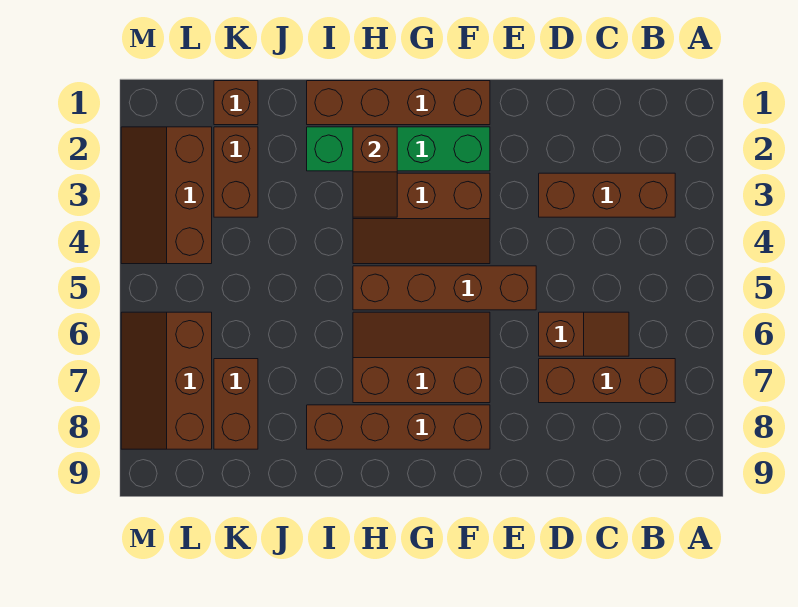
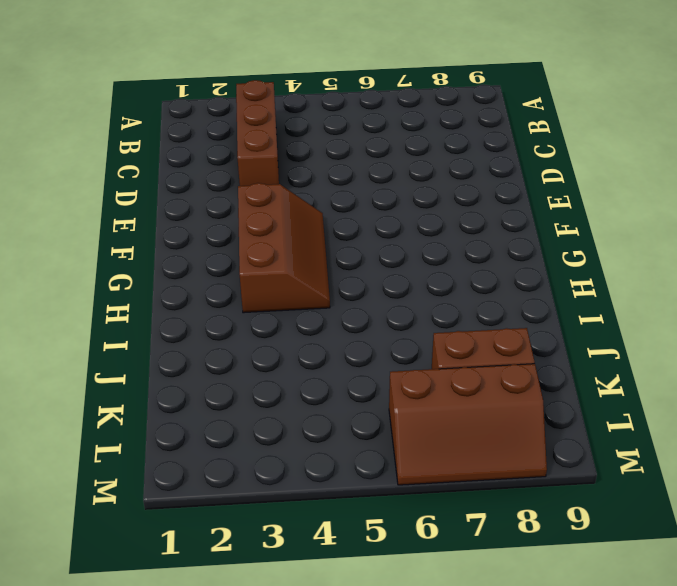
none -> brown brick B7:D7 level 1
none -> brown slope C6:D6 level 1 top D
none -> brown brick E5:H5 level 1

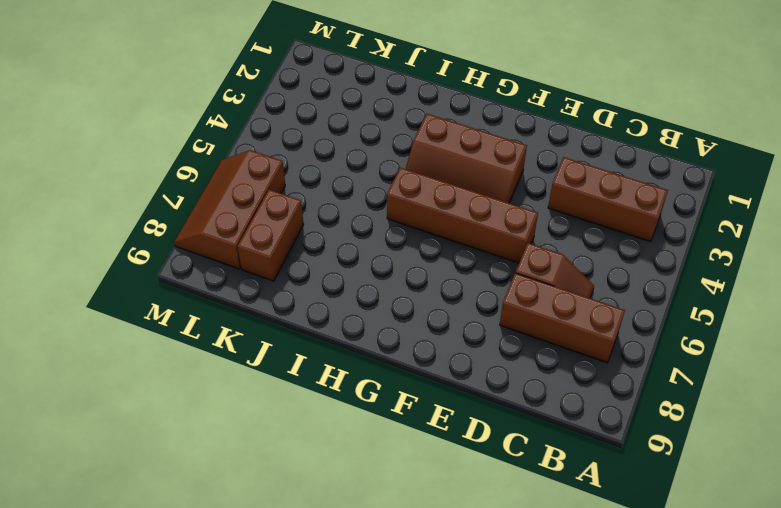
none -> brown brick F1:I1 level 1
none -> green brick F2:I2 level 1
none -> brown slope F6:H7 level 1 top 7

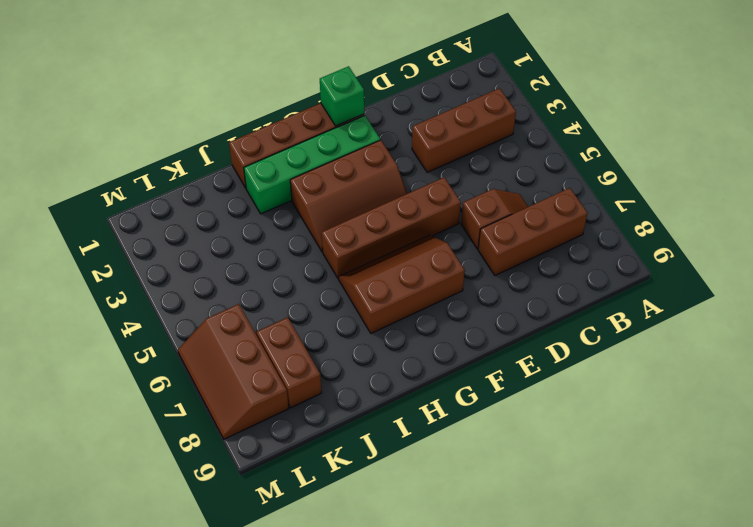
green brick F1 level 2 -> none
none -> brown brick F8:I8 level 1
none -> brown brick K1 level 1
none -> brown brick K2:K3 level 1

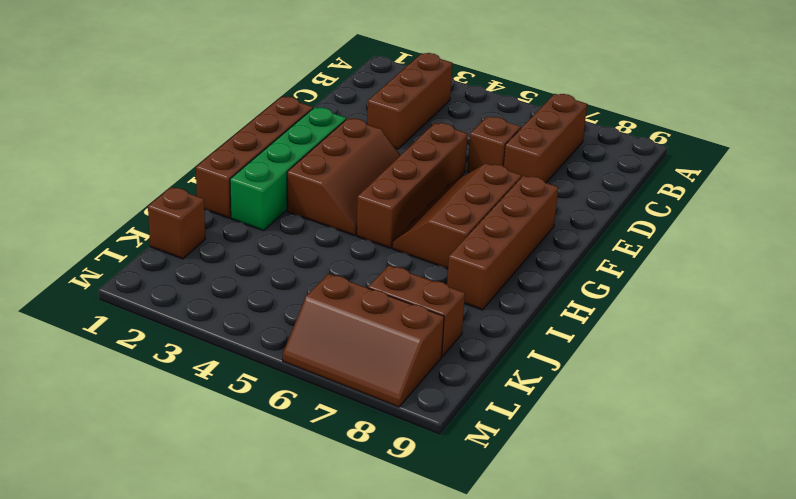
none -> brown brick K2:K3 level 1
none -> brown slope L2:M4 level 1 top L
none -> brown slope H2:H3 level 2 top 2

